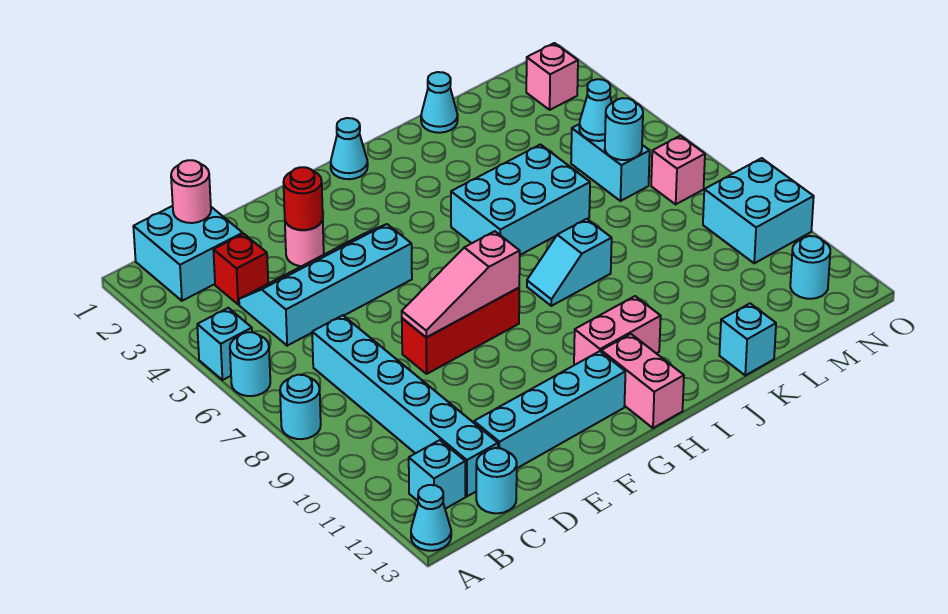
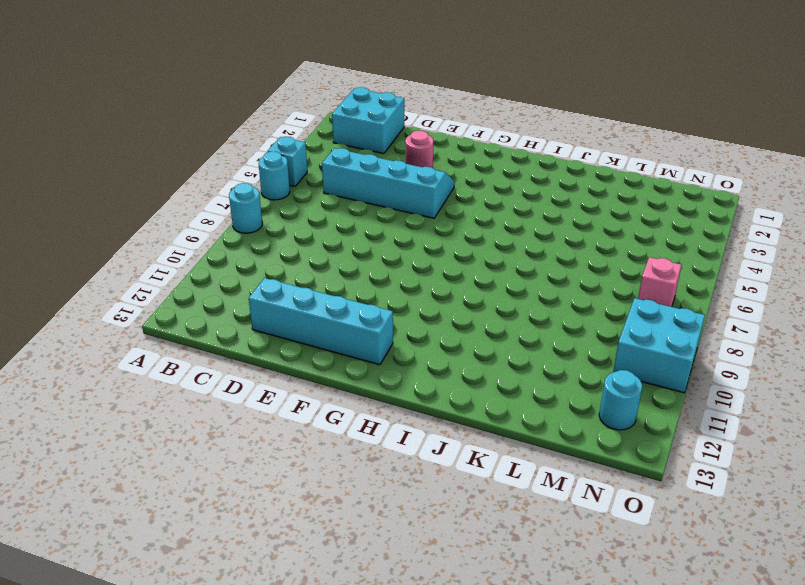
none -> cyan cone A13 level 1
none -> cyan brick B12 level 1
none -> red brick C3 level 1
none -> cyan brick C7:C12 level 1

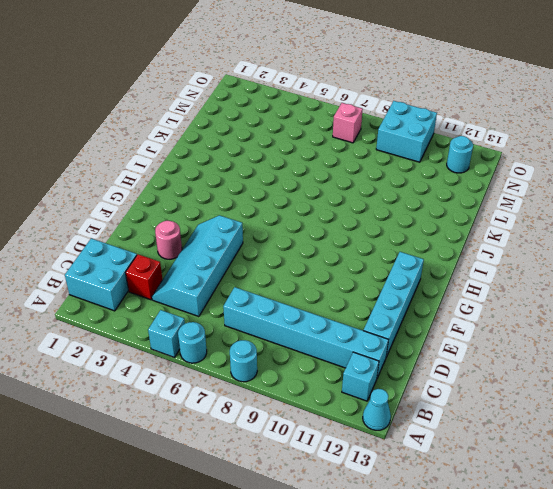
none -> cyan round brick C13 level 1
none -> red brick E8:G8 level 1
none -> cyan cone H1 level 1
none -> pink brick H11:I11 level 1

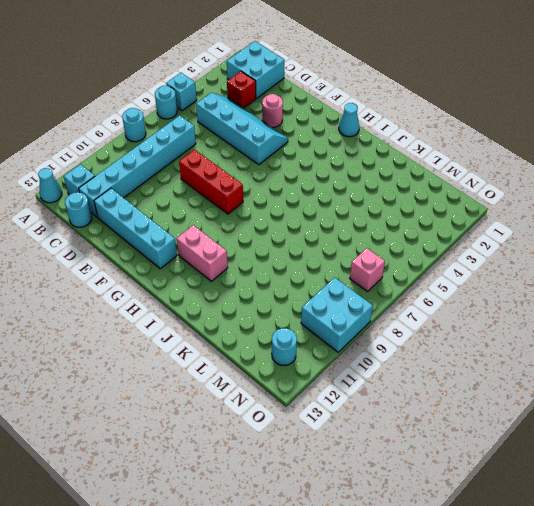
none -> pink brick H12:H13 level 1
none -> cyan brick I5:K6 level 1
none -> cyan slope I8:J8 level 1 top J
none -> cyan cone K1 level 1

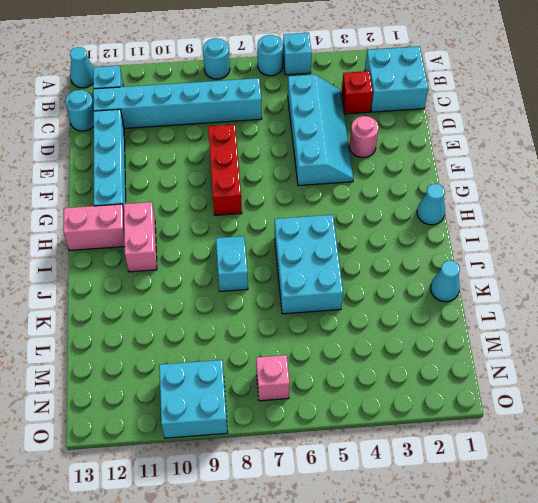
none -> cyan brick K13 level 1
none -> cyan brick M5:M6 level 1
none -> pink brick N2 level 1
none -> cyan round brick N12 level 1

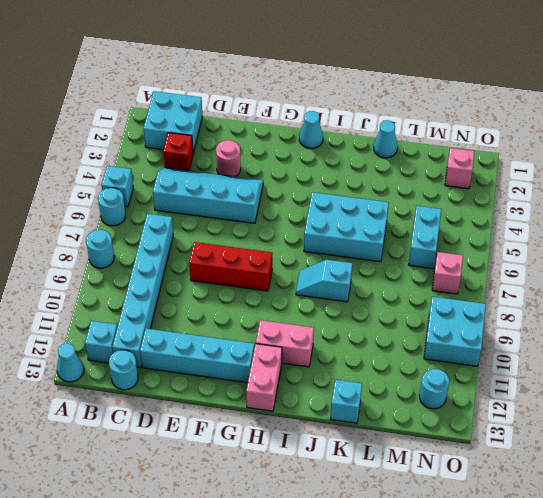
none -> pink round brick C1 level 2
none -> red round brick E3 level 2
none -> pink slope E8:G8 level 2 top G
none -> cyan cone M5 level 2

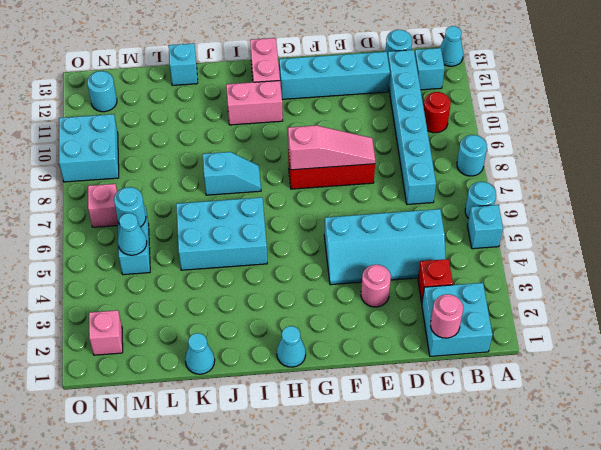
red round brick B10 level 1 -> red round brick E3 level 2

